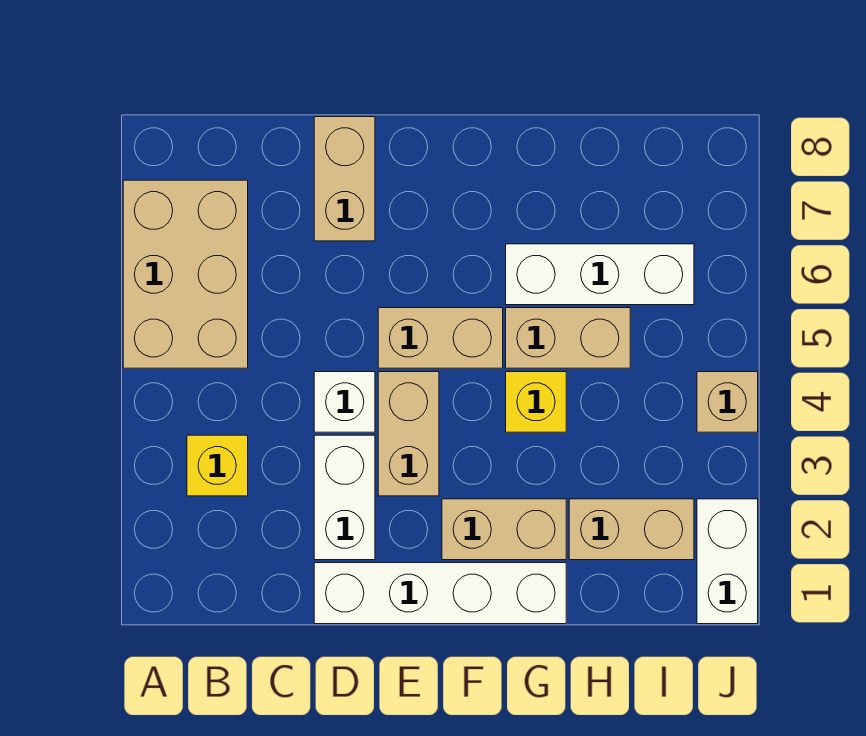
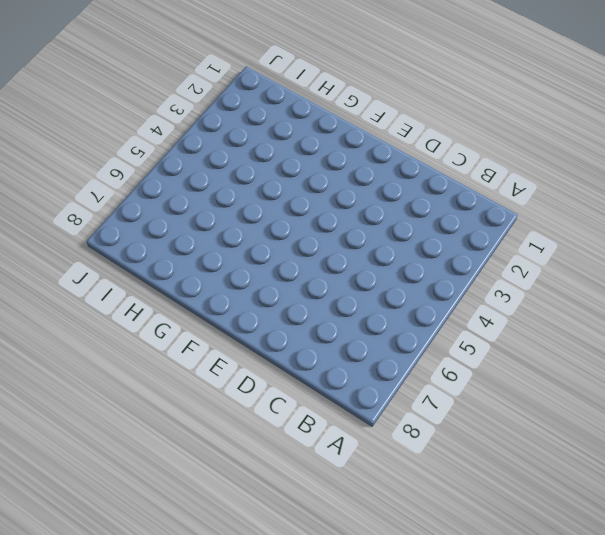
none -> tan brick A5:B7 level 1
none -> yellow brick B3 level 1
none -> white brick D1:G1 level 1

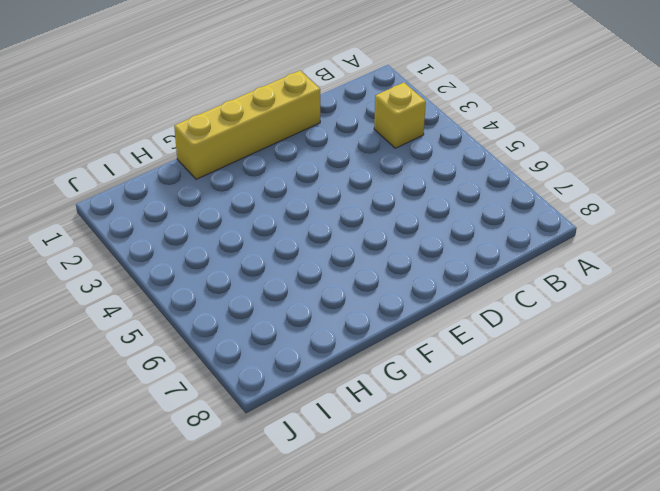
yellow brick D1:G1 level 1 -> white brick D1:G1 level 1
none -> tan brick A5:B7 level 1
none -> white brick D2:D3 level 1
none -> white brick D4 level 1

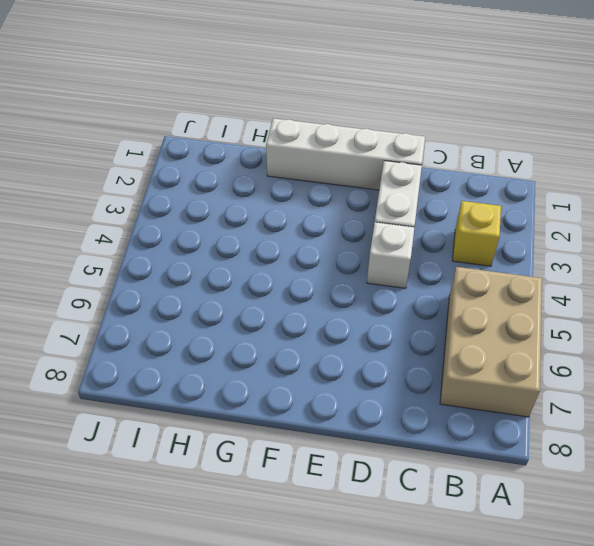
none -> tan brick D7:D8 level 1
none -> tan brick E3:E4 level 1
none -> tan brick E5:F5 level 1

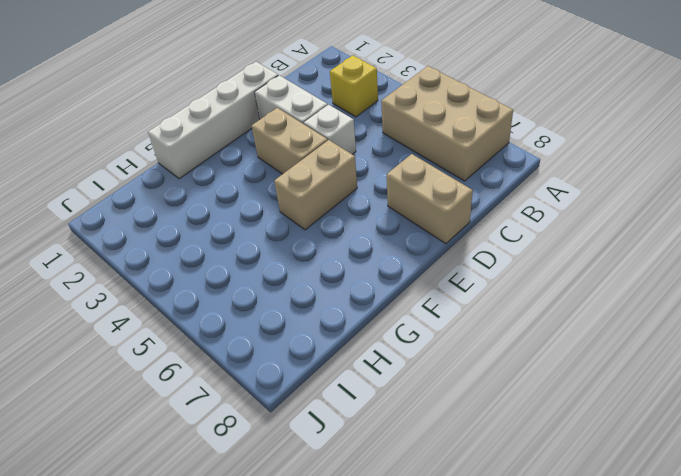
none -> tan brick F2:G2 level 1
none -> yellow brick G4 level 1
none -> tan brick G5:H5 level 1

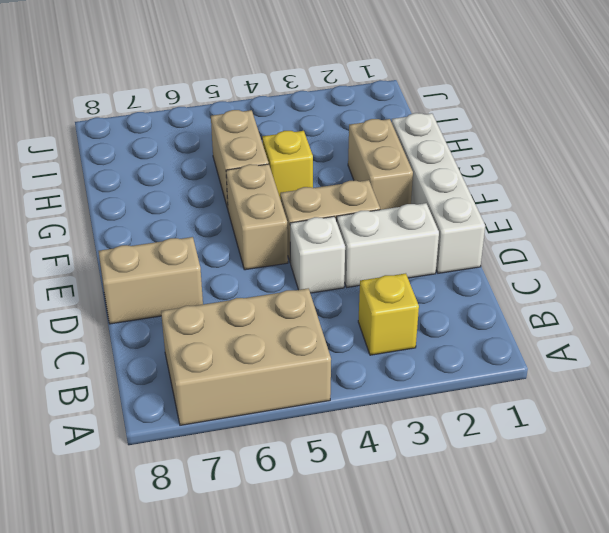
none -> white brick G6:I6 level 1
none -> tan brick H2:I2 level 1
none -> white brick J1:J2 level 1

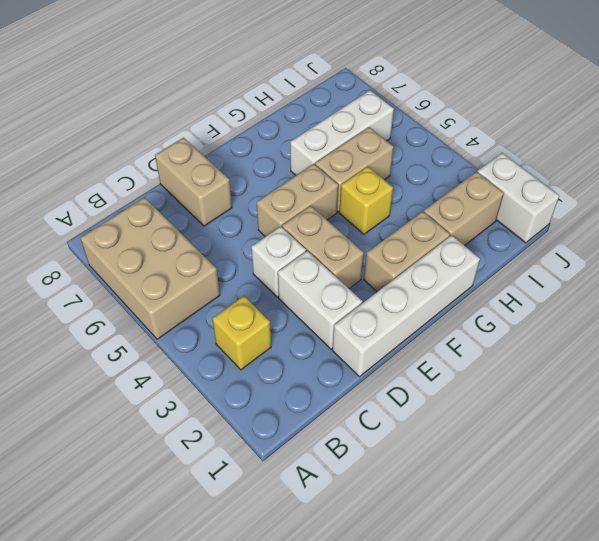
none -> tan brick J4 level 1

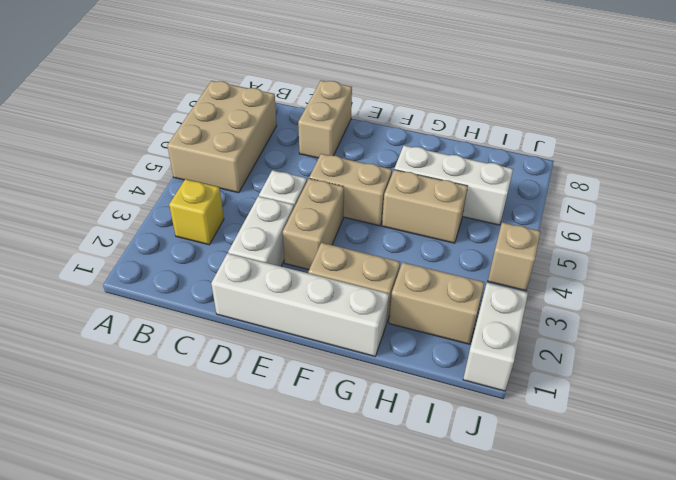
none -> yellow brick G4 level 1

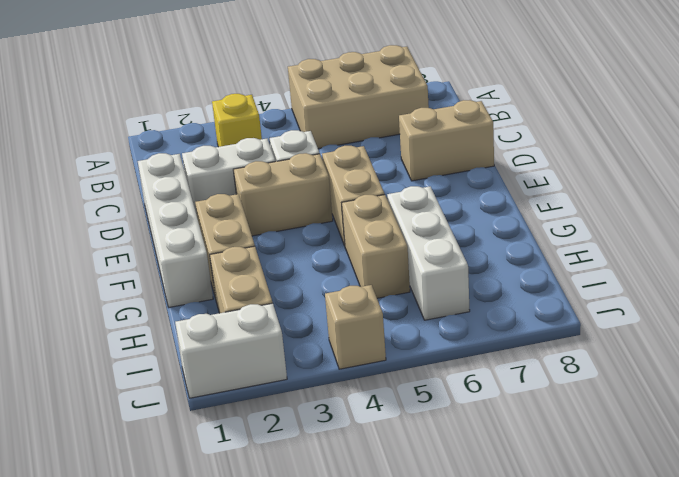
none -> yellow brick G4 level 1

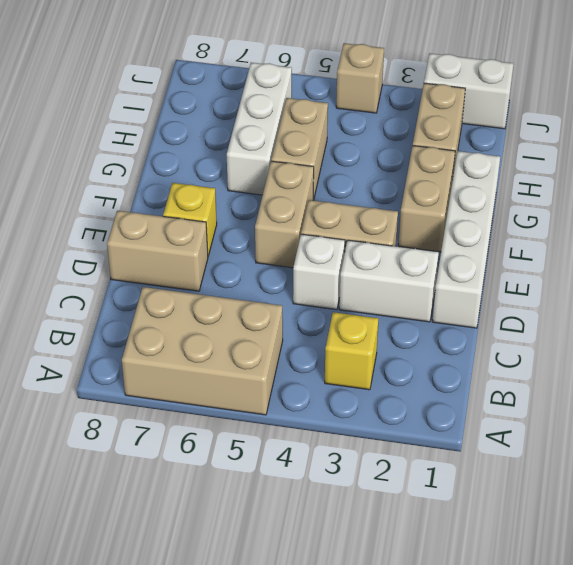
yellow brick E7 level 1 -> yellow brick G4 level 1

